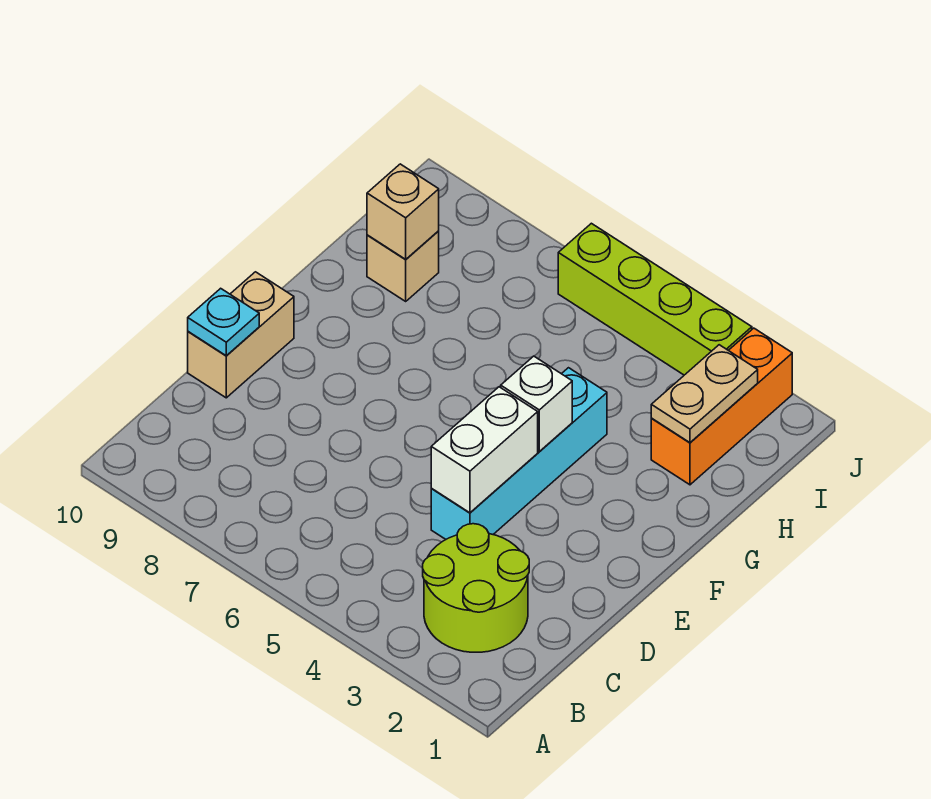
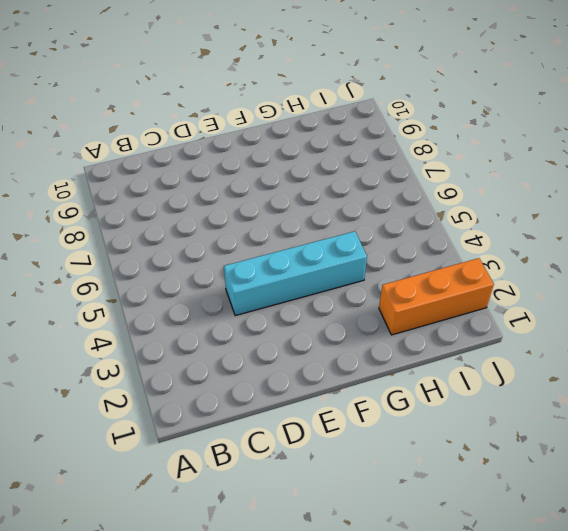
none -> lime round brick B2:C3 level 1
none -> tan brick D10:E10 level 1

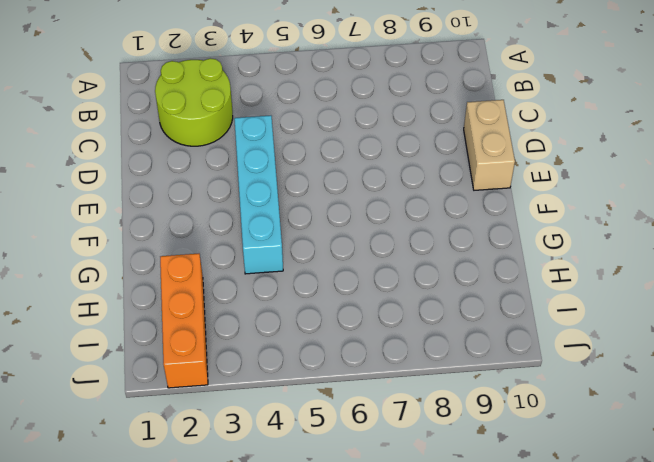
none -> tan brick H9 level 1
none -> lime brick J3:J6 level 1

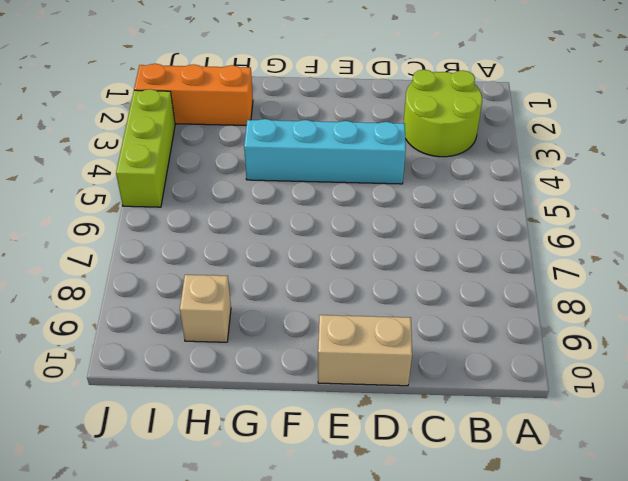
lime brick J3:J5 level 1 -> lime brick J3:J6 level 1
none -> white brick D4:E4 level 2
none -> cyan plate D10 level 2

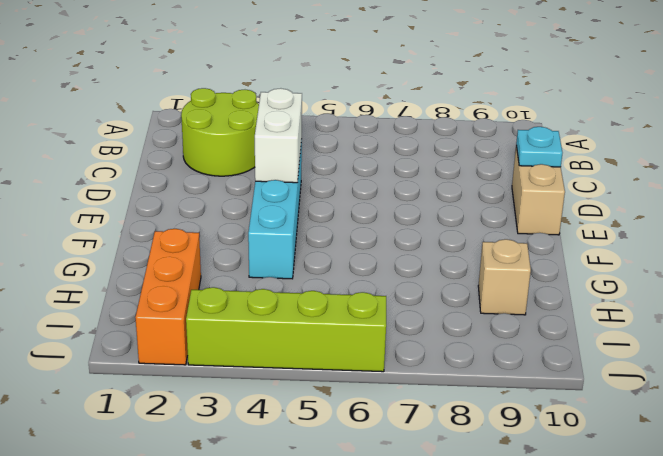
none -> white brick F4 level 2
none -> tan plate H2:I2 level 2

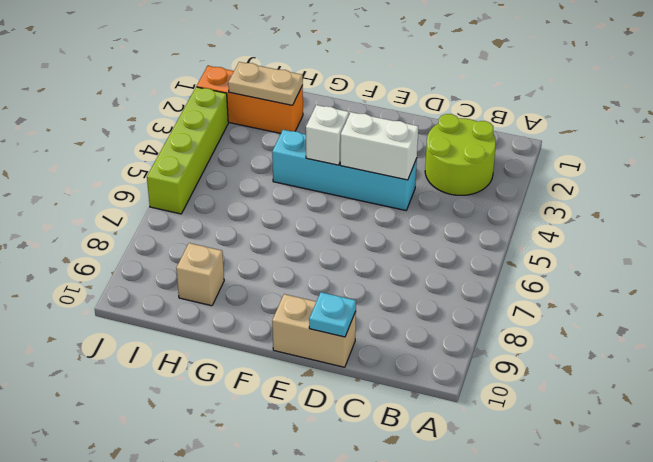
none -> tan brick H9 level 2

